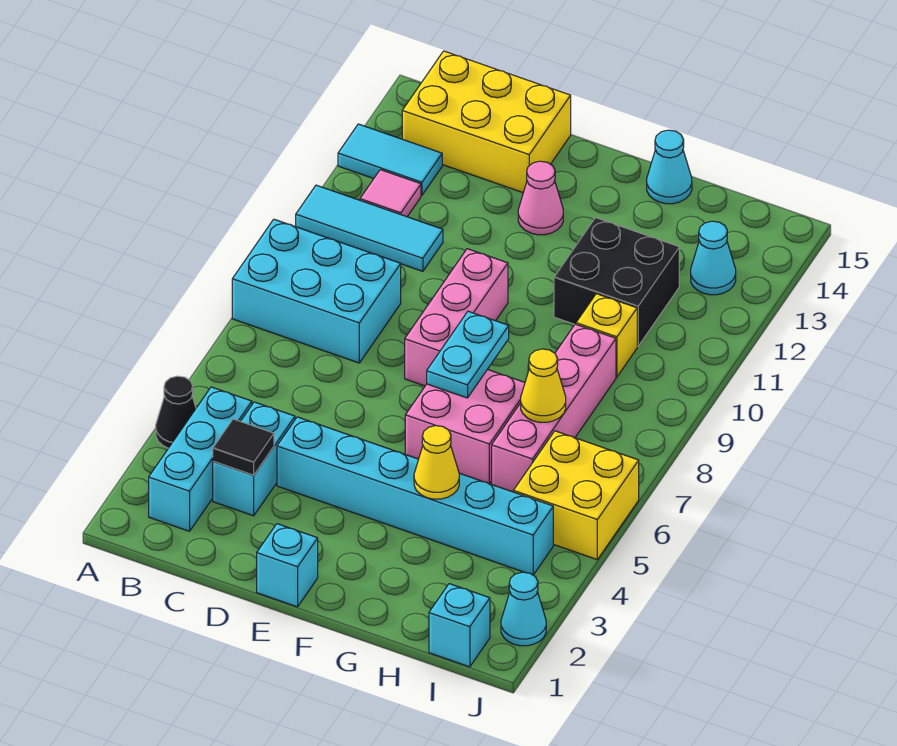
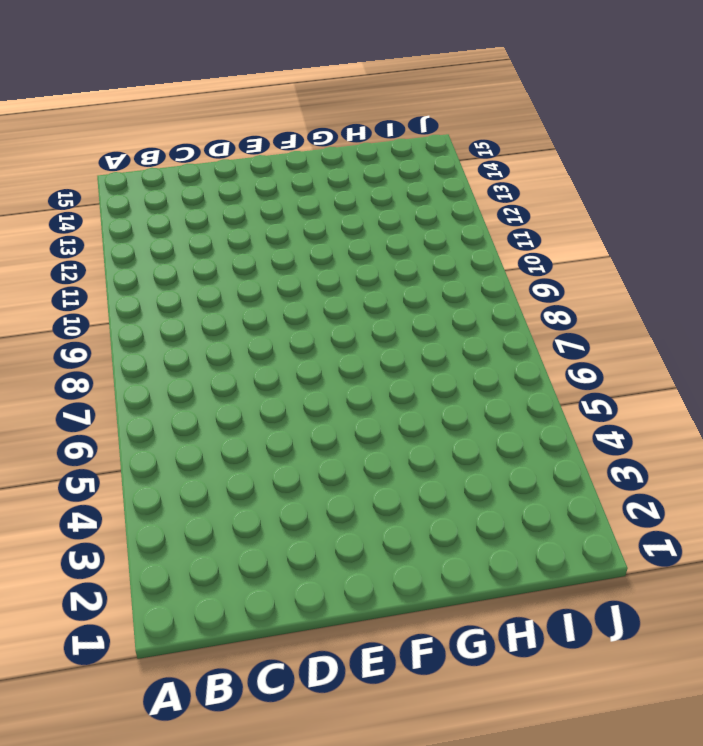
none -> black cone A4 level 1
none -> cyan brick A8:C9 level 1
none -> cyan tile A11:C11 level 1

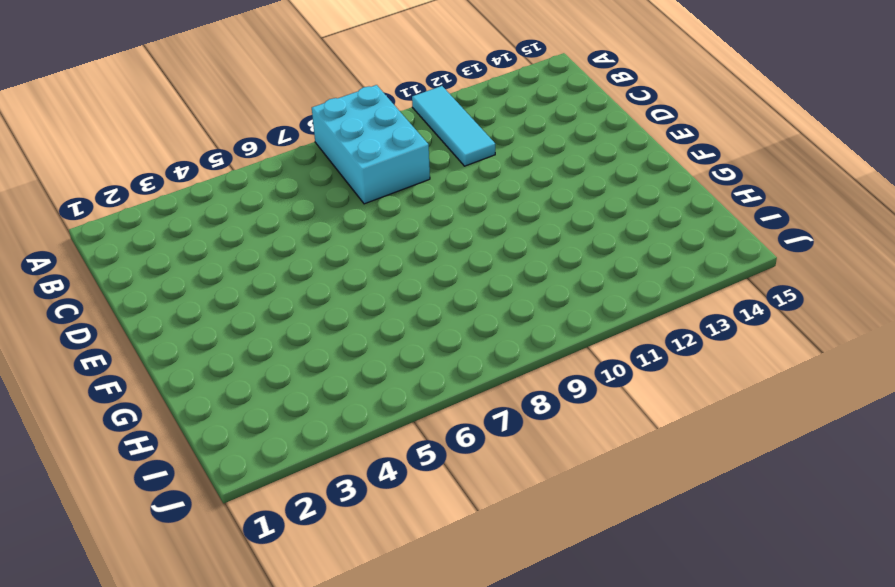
none -> black cone A4 level 1
none -> cyan tile A13:B13 level 1
none -> cyan brick B2:B4 level 1

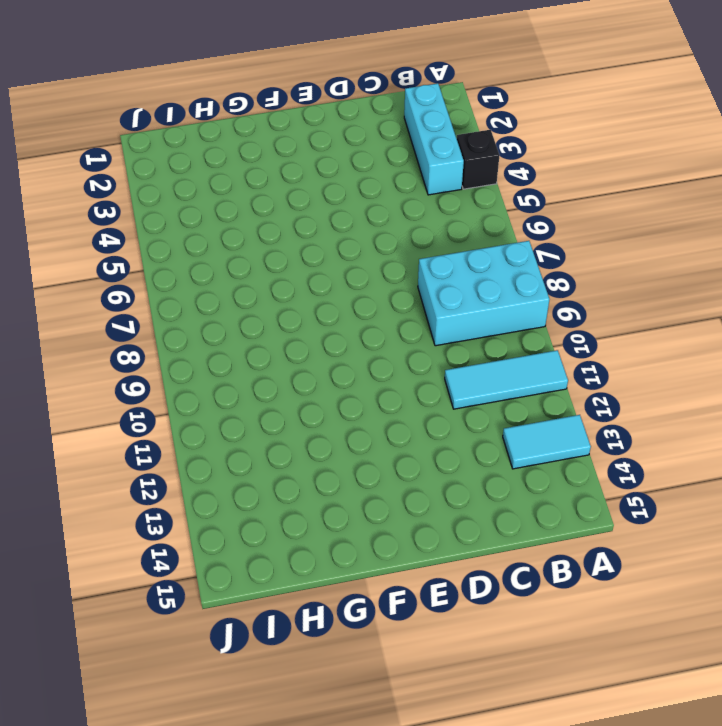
black brick A4 level 1 -> black cone A4 level 1
none -> pink tile B12 level 1
none -> yellow brick B14:D15 level 1
none -> cyan brick C3:C4 level 1

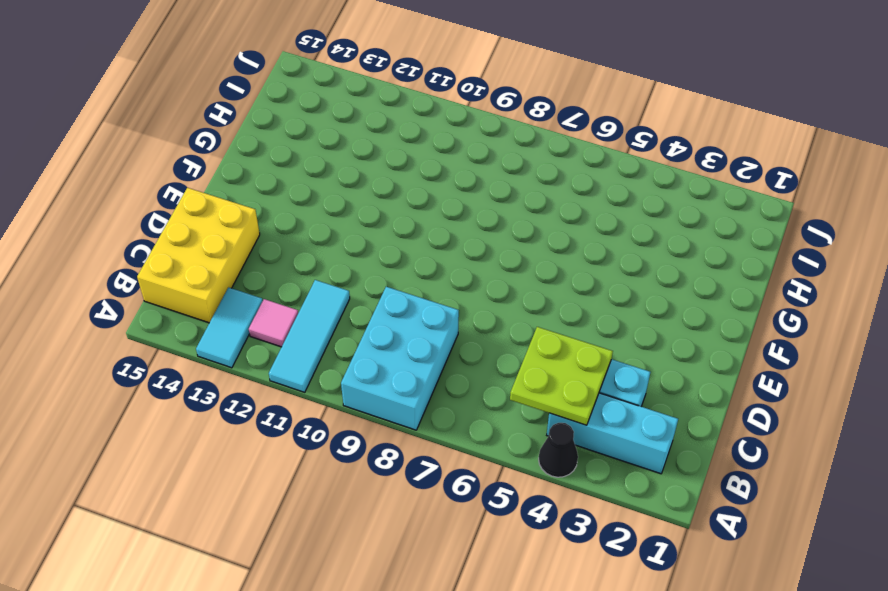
lime plate B4:C5 level 2 -> none
none -> cyan brick D4:I4 level 1
none -> cyan brick E1 level 1
none -> pink brick E8:E10 level 1

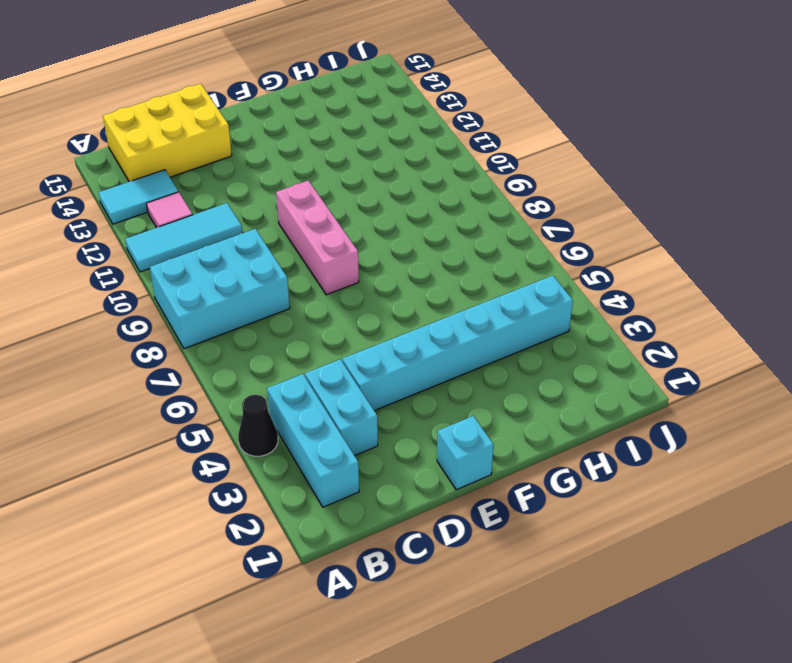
none -> pink cone E13 level 1
none -> pink brick F6:G7 level 1
none -> black brick G11:H12 level 1

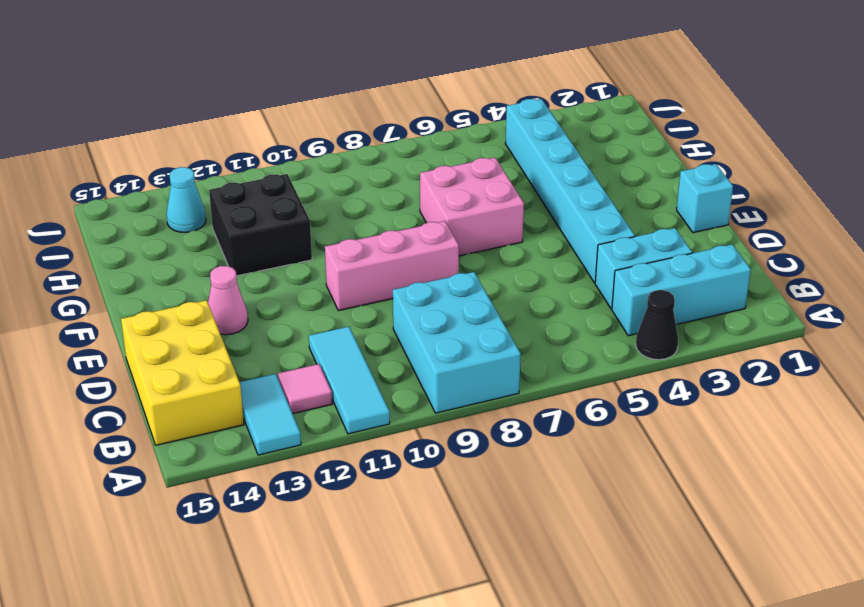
none -> cyan cone G15 level 1
none -> pink brick H6:H9 level 1
none -> yellow brick H10 level 1

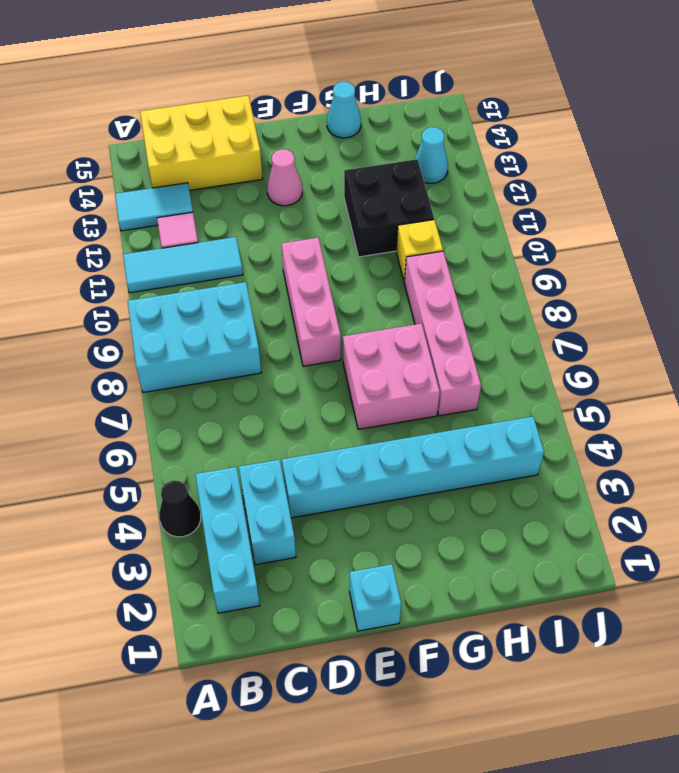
none -> cyan brick I1 level 1
none -> yellow brick I5:J6 level 1
none -> cyan cone J2 level 1

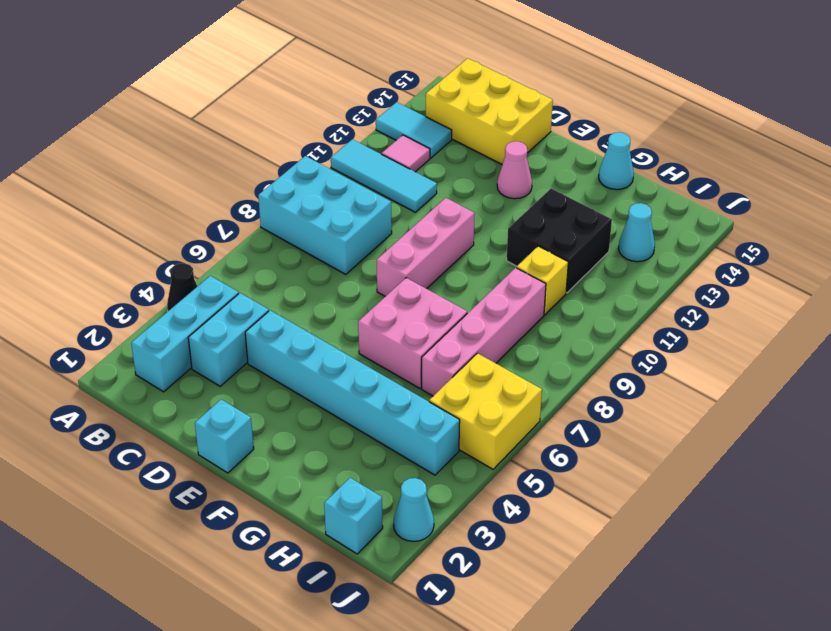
none -> black tile C3 level 2
none -> cyan plate F7:F8 level 2
none -> yellow cone G4 level 2

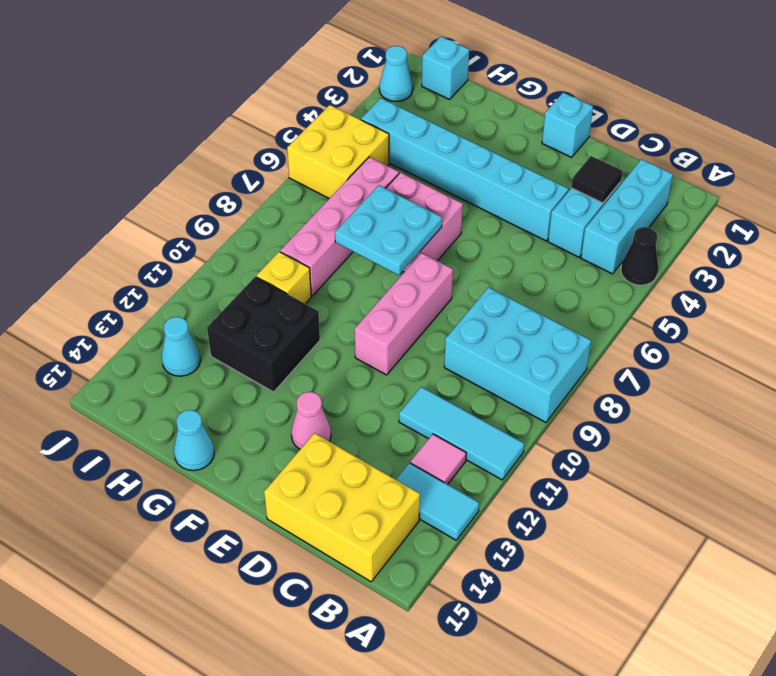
cyan plate F7:G8 level 2 -> cyan plate F7:F8 level 2
none -> yellow cone G4 level 2
none -> yellow cone H7 level 2

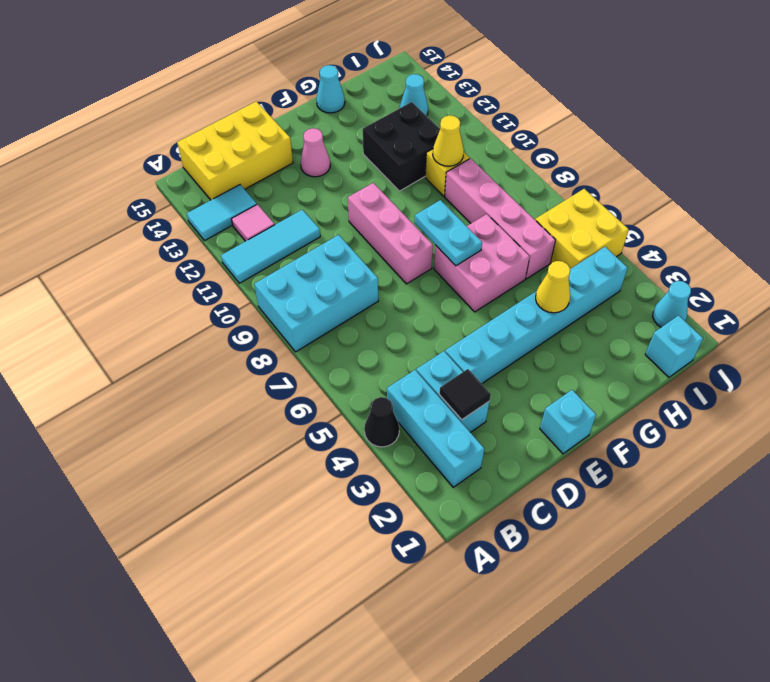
yellow cone H10 level 2 -> yellow cone H7 level 2

